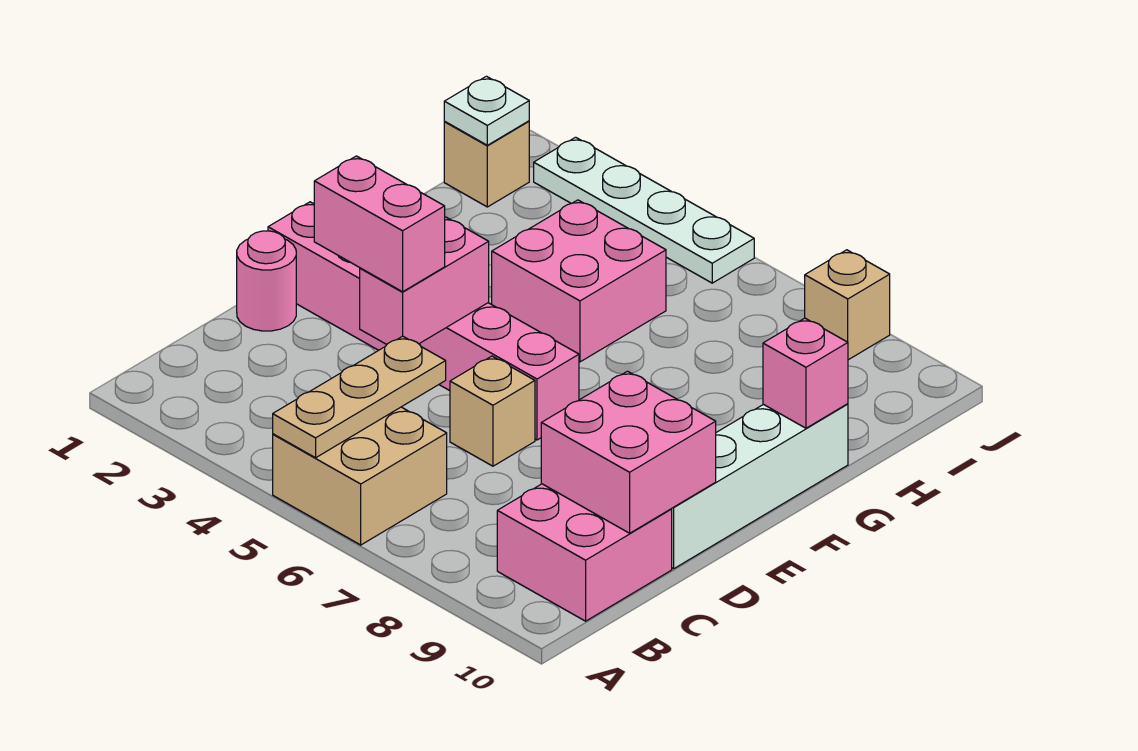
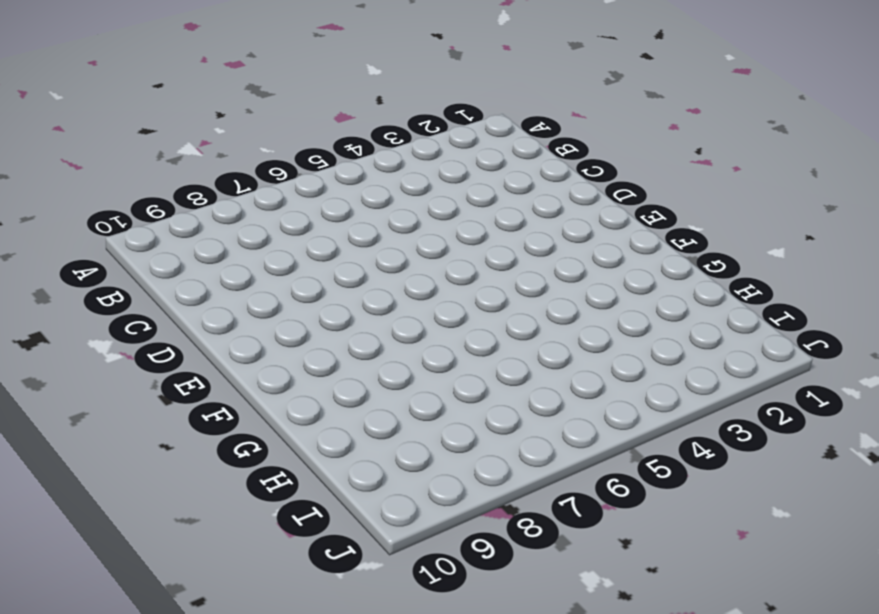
none -> tan brick A5:B6 level 1
none -> pink brick B9:C10 level 1
none -> pink round brick D1 level 1

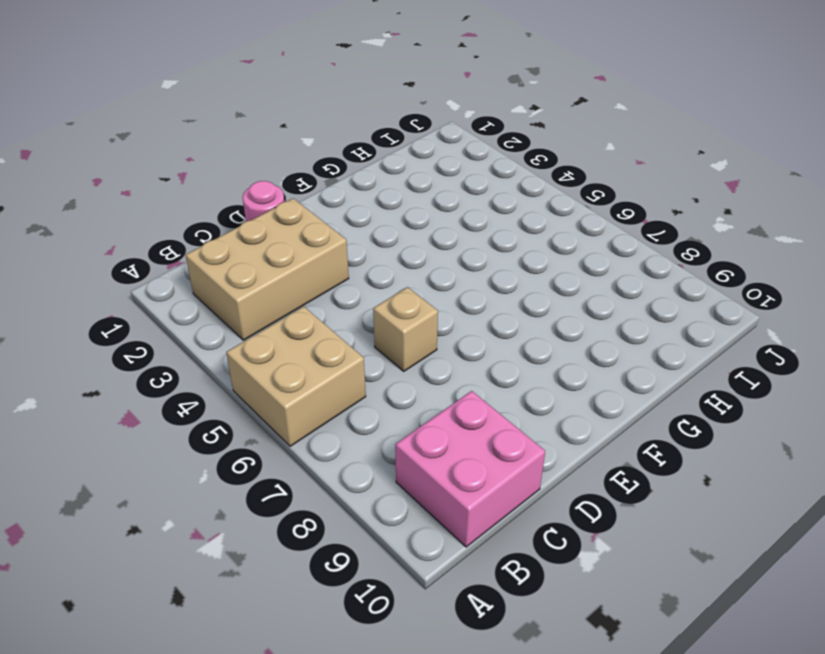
tan brick B2:D3 level 1 -> none
none -> white brick D10:G10 level 1
none -> pink brick E1:E6 level 1
none -> pink brick G4:H5 level 1

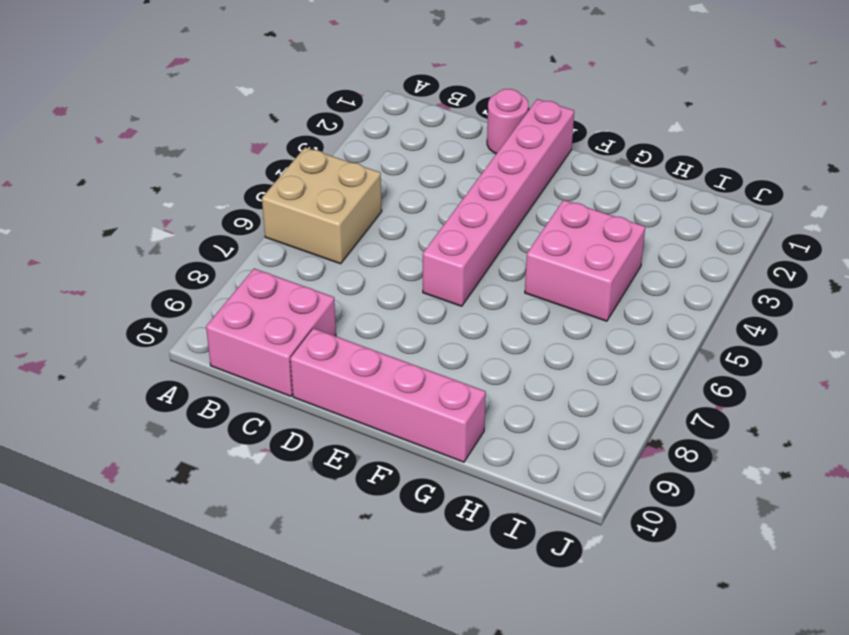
pink brick D10:G10 level 1 -> white brick D10:G10 level 1
none -> tan brick D6 level 1
none -> tan brick I1 level 1
none -> white plate J2:J5 level 1

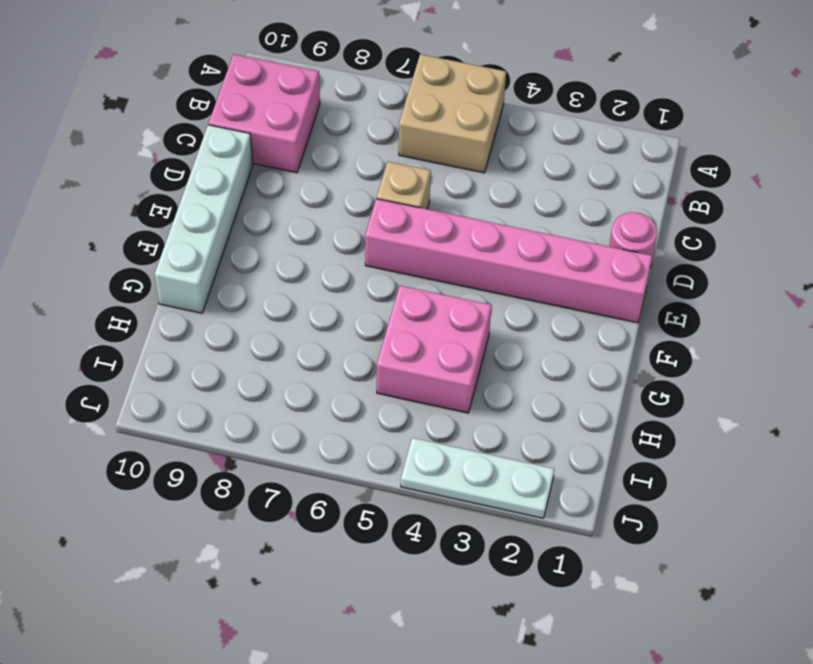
white plate J2:J4 level 1 -> white plate J2:J5 level 1
none -> tan brick I1 level 1
none -> tan brick J8 level 1
none -> tan plate A5:C5 level 2

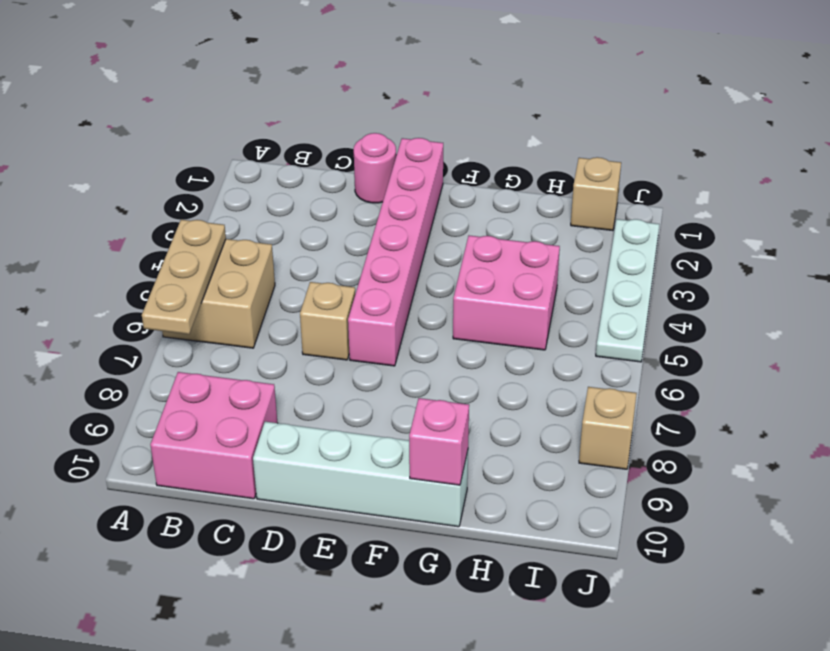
tan plate A5:A7 level 2 -> tan plate A5:C5 level 2
none -> pink brick C9:D10 level 2
none -> pink brick D4:E4 level 2
none -> white plate I1 level 2

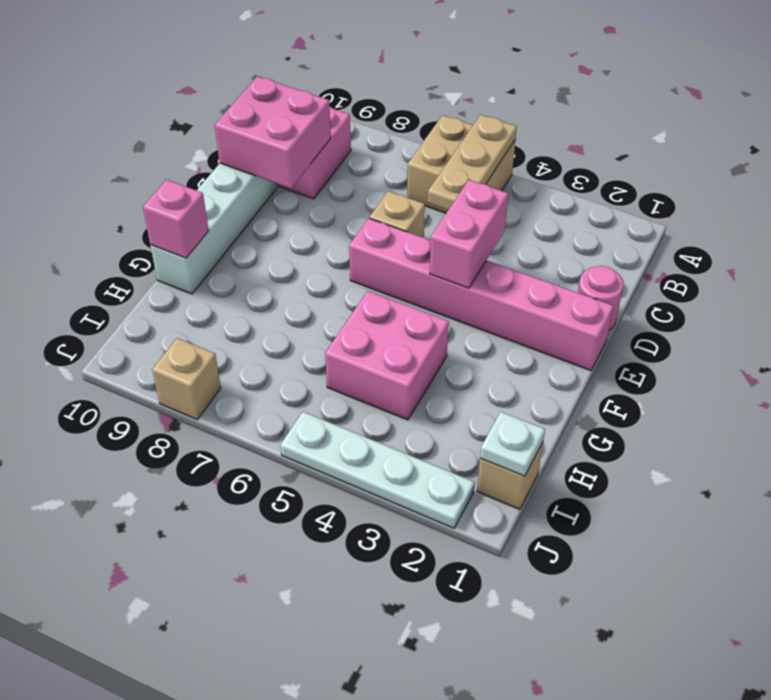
none -> pink brick D3:D4 level 3

